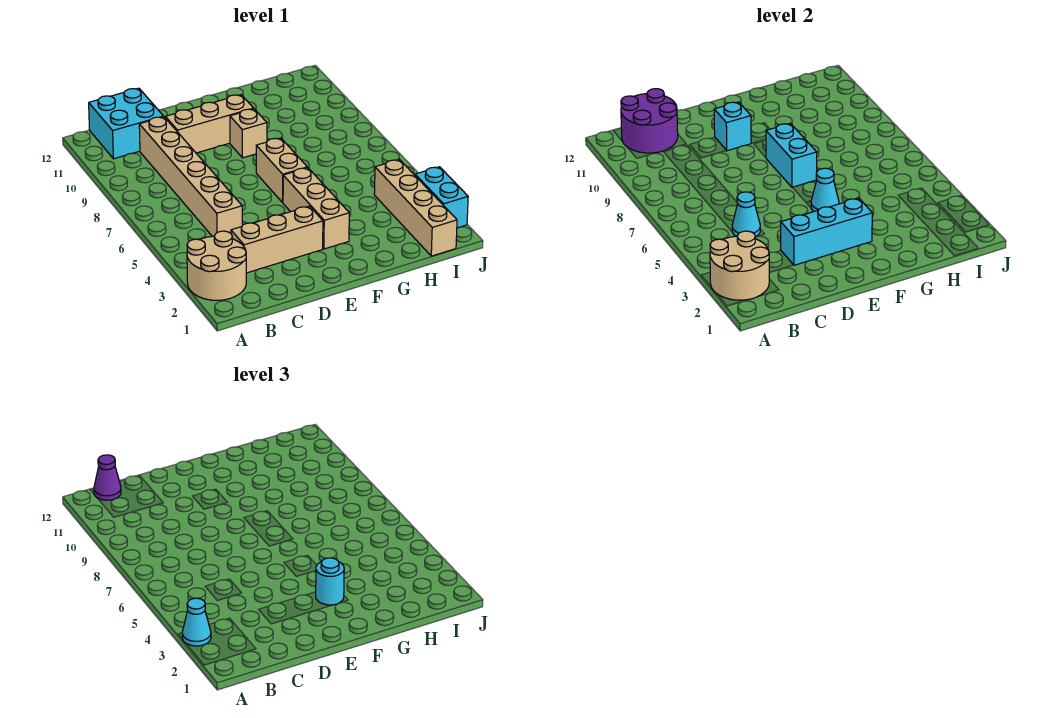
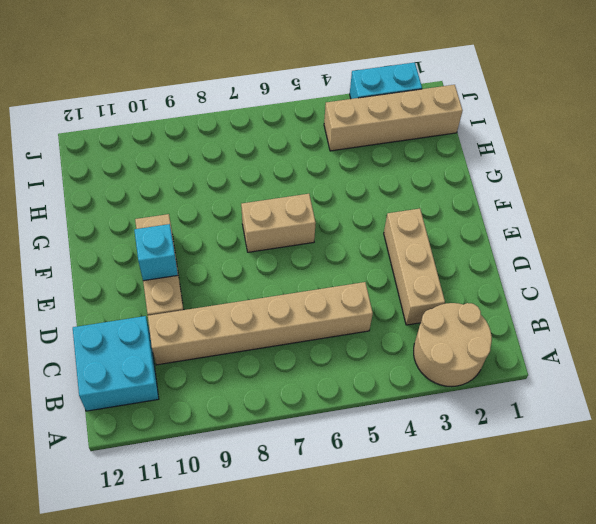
none -> tan brick F3:F5 level 1
none -> tan brick F9 level 1
none -> tan round brick A2:B3 level 2

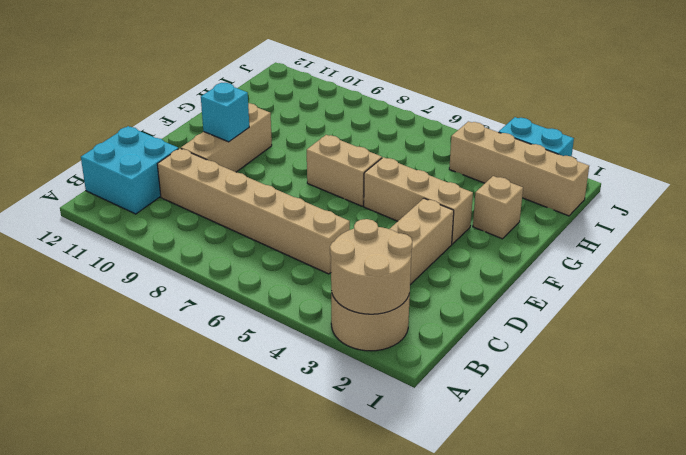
tan brick G2 level 1 -> tan brick F9 level 1
none -> purple round brick B11:C12 level 2
none -> cyan cone C5 level 2
none -> cyan brick D3:F3 level 2

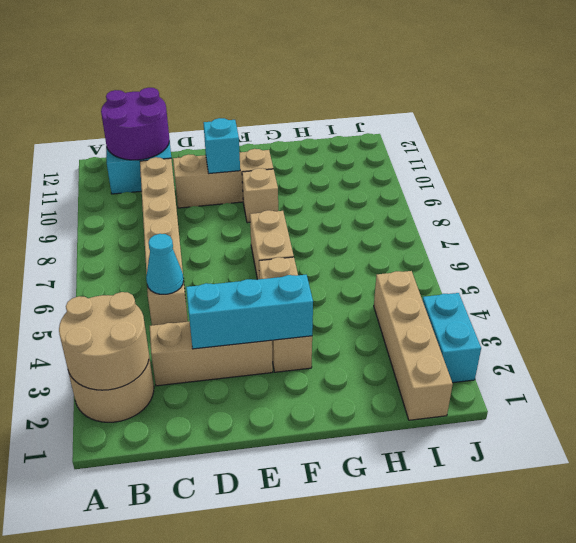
none -> cyan cone F5 level 2
none -> cyan brick F7:F8 level 2
none -> cyan cone A3 level 3

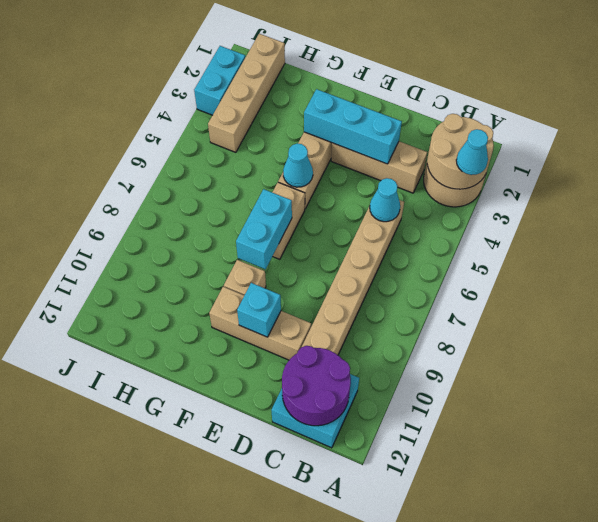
none -> purple cone B12 level 3
none -> cyan round brick F3 level 3

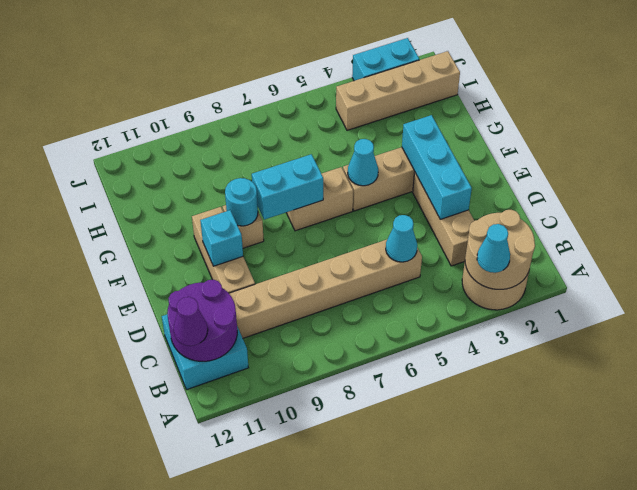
cyan round brick F9 level 2 -> cyan round brick F3 level 3

